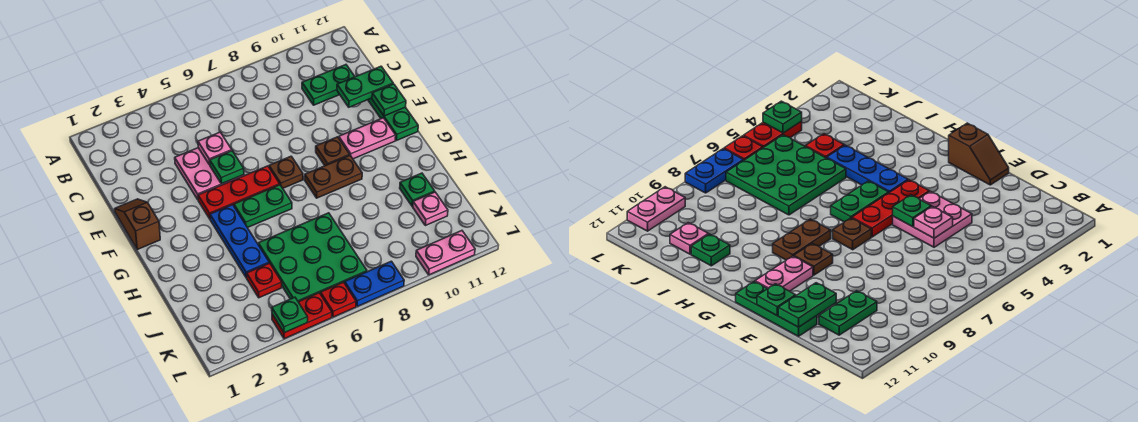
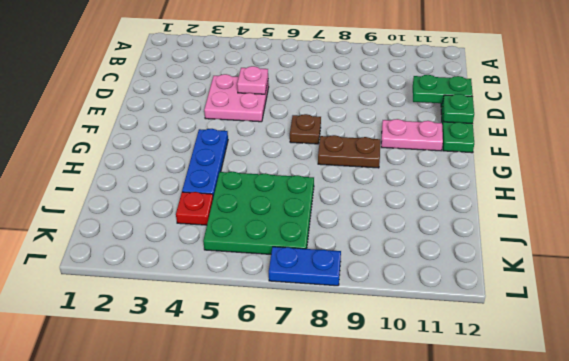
none -> green plate C10:C11 level 1
none -> brown slope E1:F1 level 1 top F
none -> red plate F4:F6 level 1

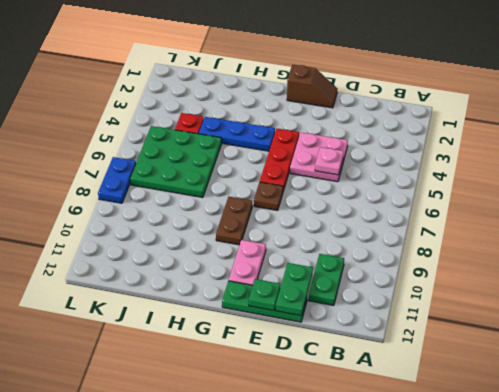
none -> brown plate F9 level 1
none -> green plate G5:G6 level 1
none -> green plate I11 level 1

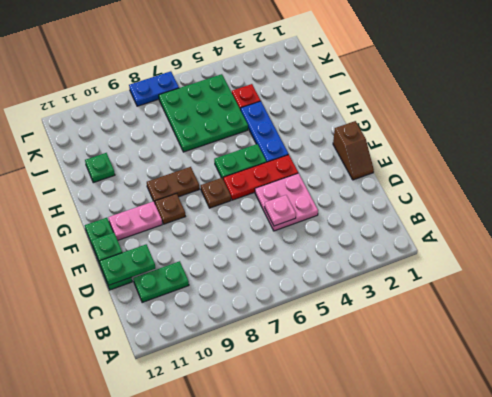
none -> pink plate J11 level 1
none -> red plate L4:L5 level 1
none -> red plate L6 level 1

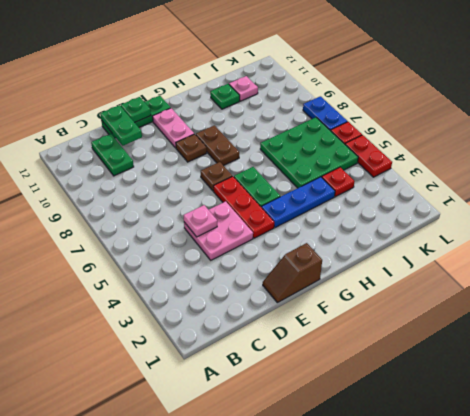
none -> pink plate L10:L11 level 1
none -> green plate E5 level 2
none -> green plate L4 level 2

